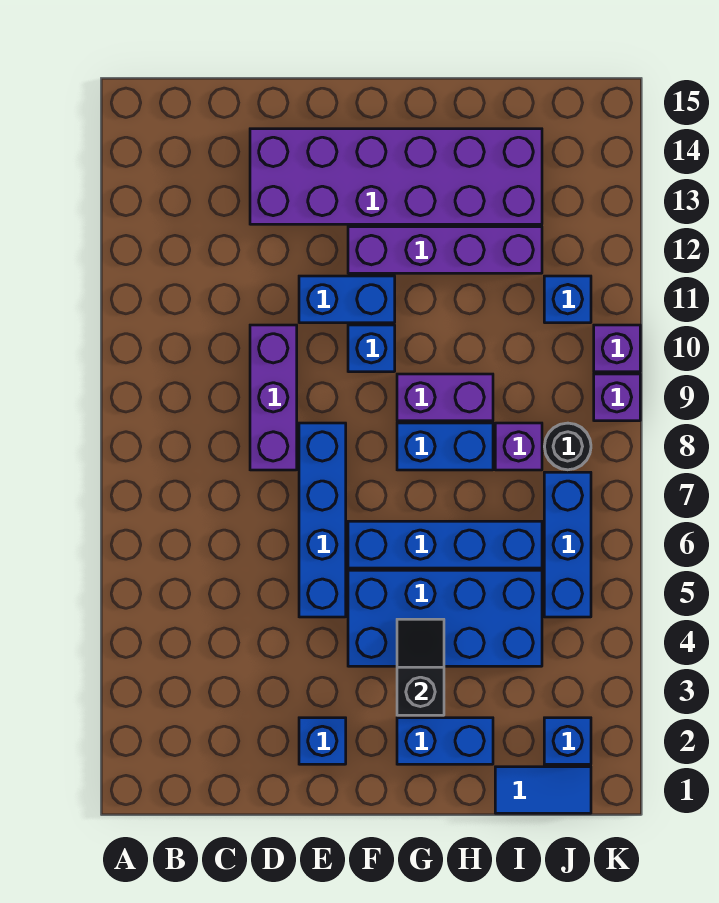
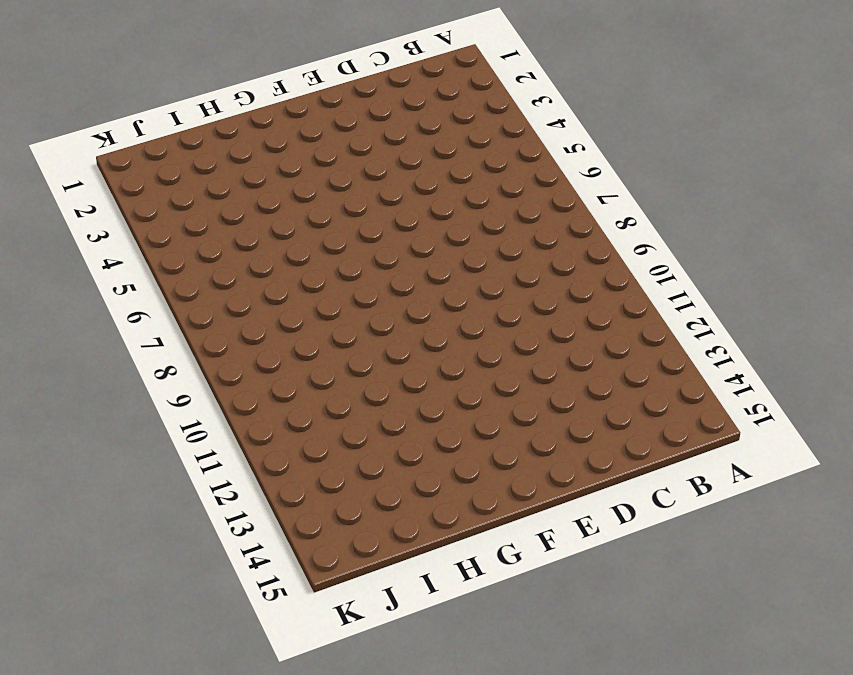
none -> purple brick D8:D10 level 1
none -> purple brick D13:I14 level 1
none -> blue brick E2 level 1

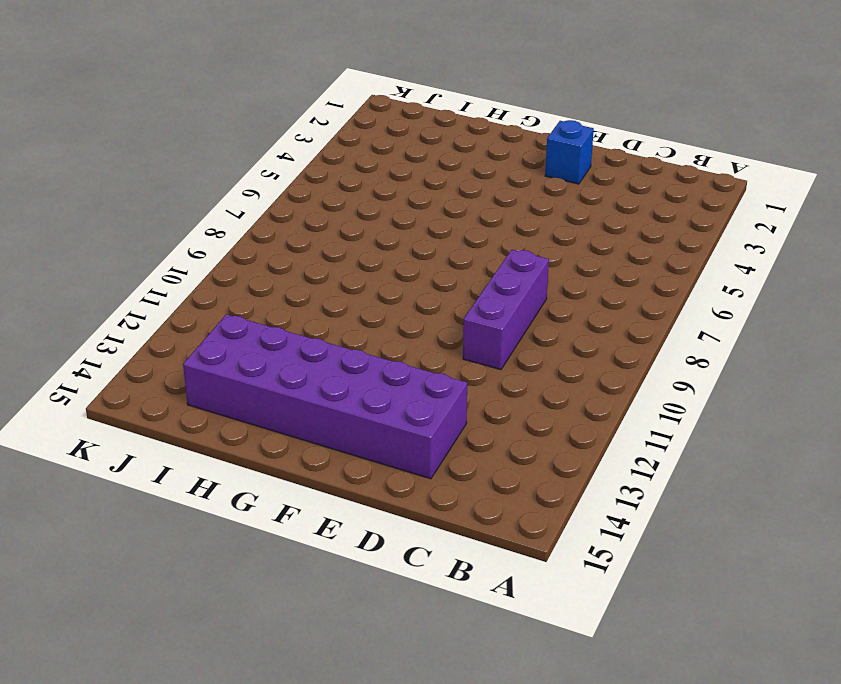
none -> blue brick E5:E8 level 1
none -> blue brick E11:F11 level 1
none -> blue brick F4:I5 level 1

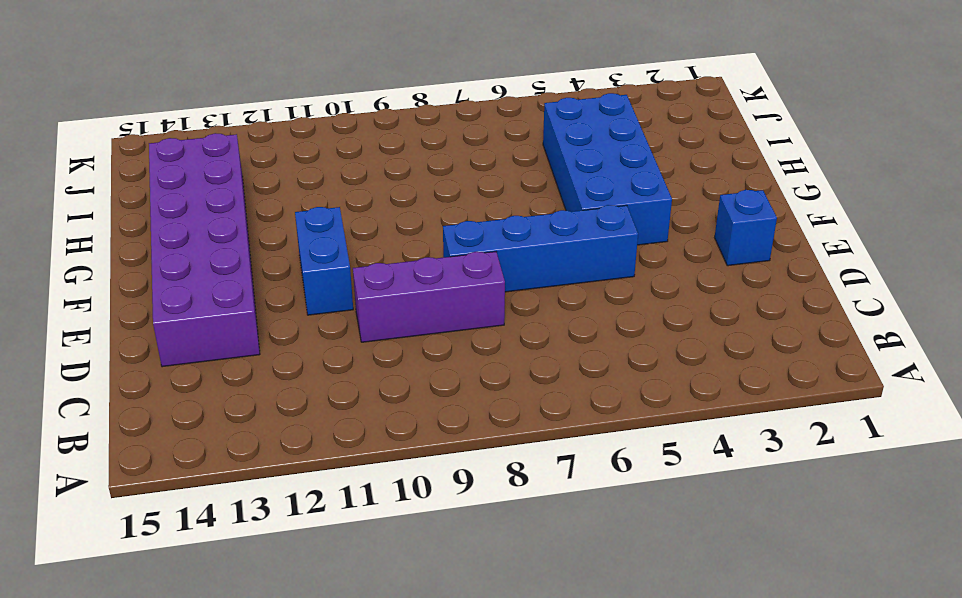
none -> blue brick F6:I6 level 1
none -> blue brick F10 level 1
none -> purple brick F12:I12 level 1

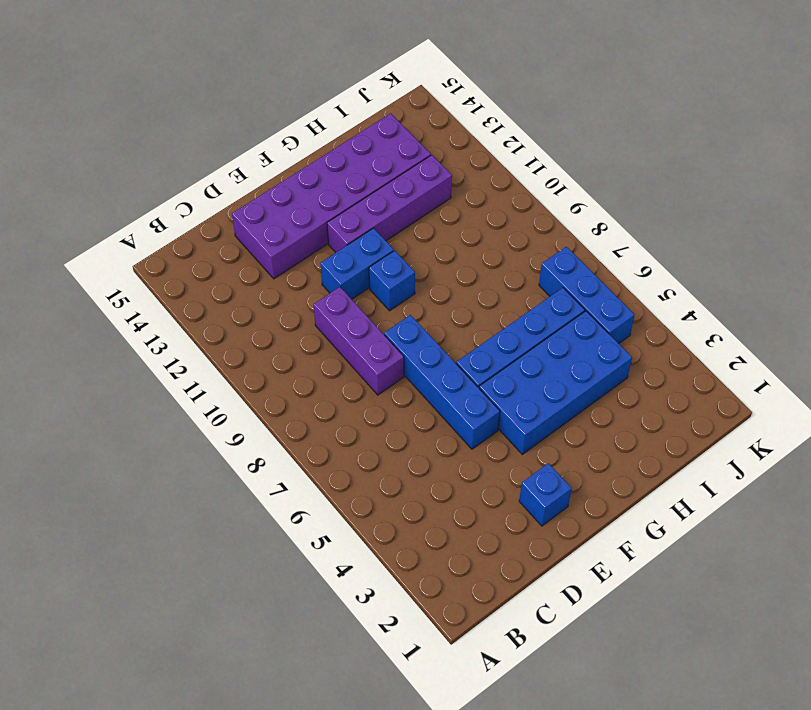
none -> blue brick G2:H2 level 1
none -> blue brick G8:H8 level 1
none -> purple brick G9:H9 level 1

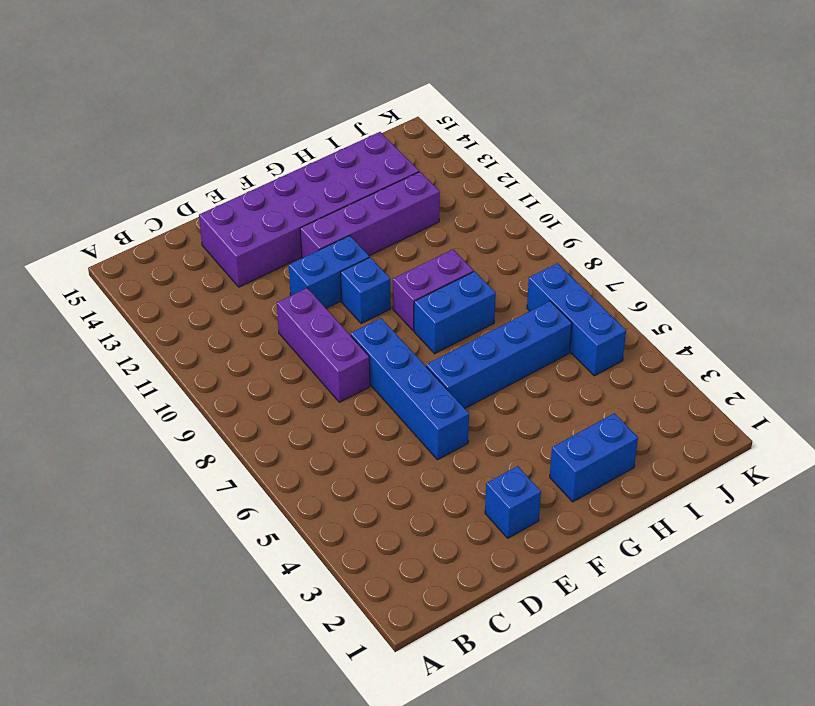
none -> blue brick F4:I5 level 1
none -> blue tile I1:J1 level 1
none -> purple brick I8 level 1

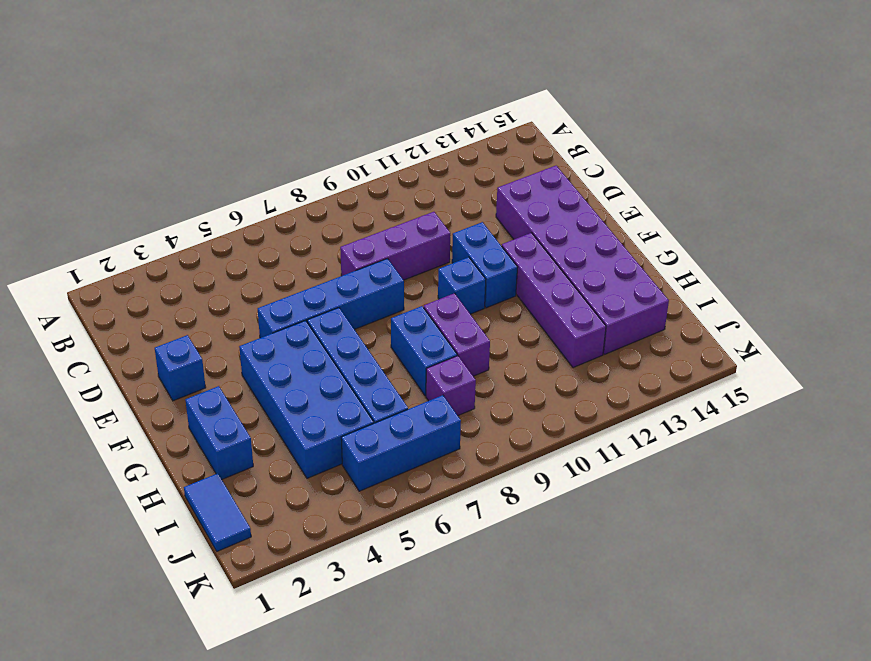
none -> blue brick J2 level 1
none -> black round brick J8 level 1
none -> blue brick J11 level 1

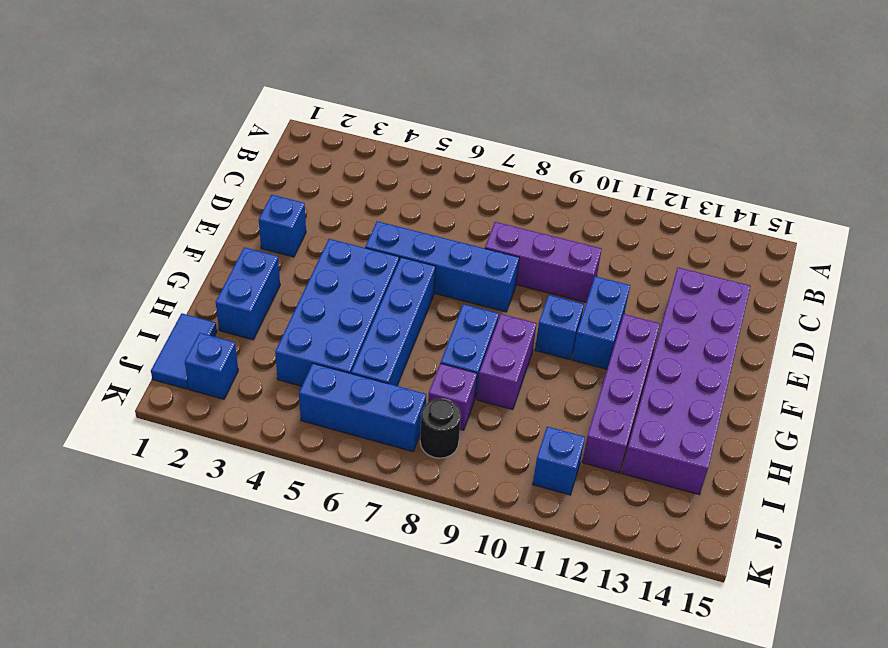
none -> purple brick K9 level 1
none -> purple brick K10 level 1
none -> black slope G3:G4 level 2 top 3

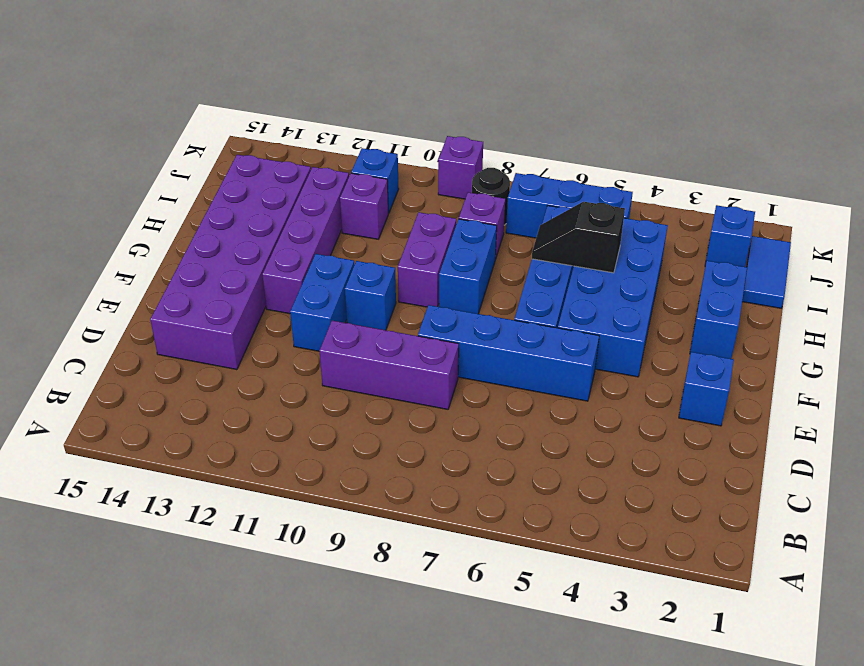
black slope H5:H6 level 2 top 5 -> black slope G3:G4 level 2 top 3
purple brick I11 level 1 -> purple brick K10 level 1

